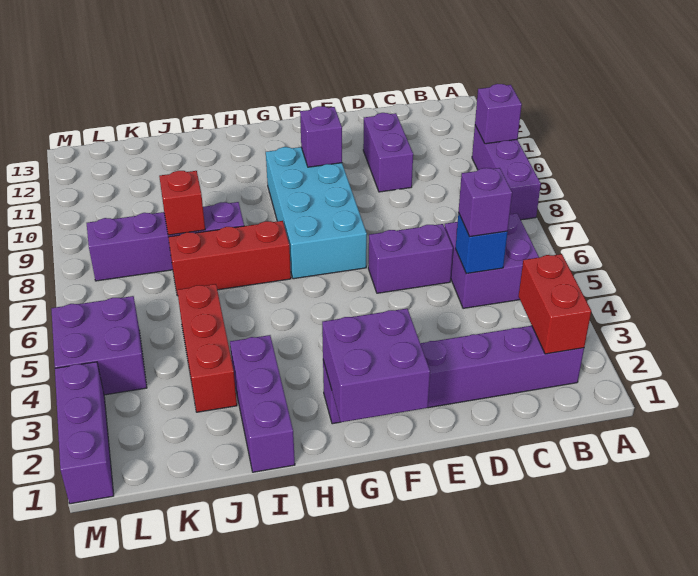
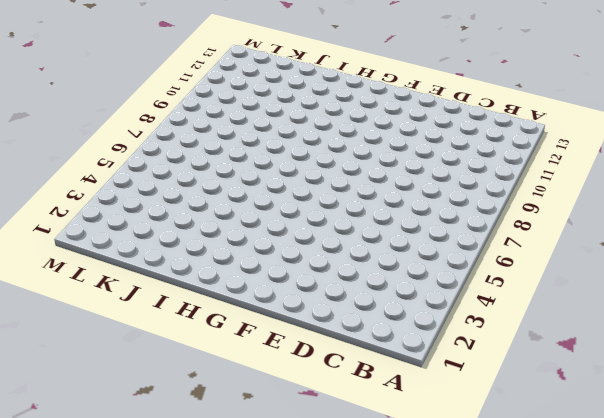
none -> purple brick A8:A10 level 1
none -> purple brick B2:G2 level 1
none -> purple brick B5:C6 level 1

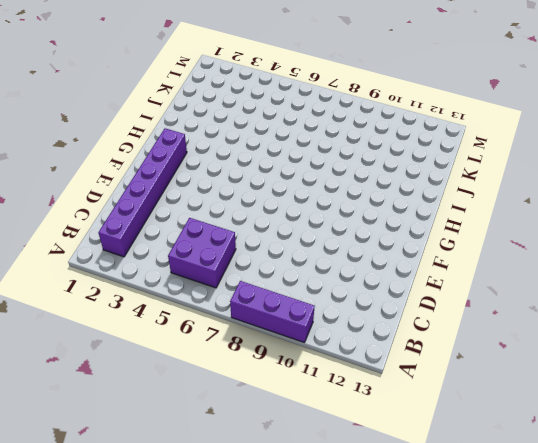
none -> purple brick D6:E6 level 1
none -> purple brick D10:D11 level 1
none -> cyan brick F7:G10 level 1

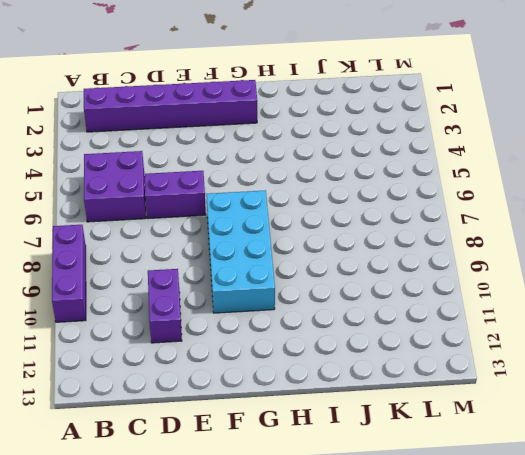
none -> red brick H7:J7 level 1
none -> purple brick I1:I3 level 1
none -> purple brick I8:L8 level 1

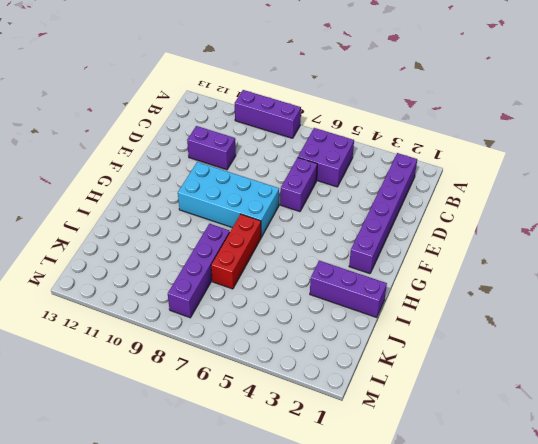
none -> red brick J3:J5 level 1
none -> purple brick L4:M5 level 1
none -> purple brick M1:M3 level 1

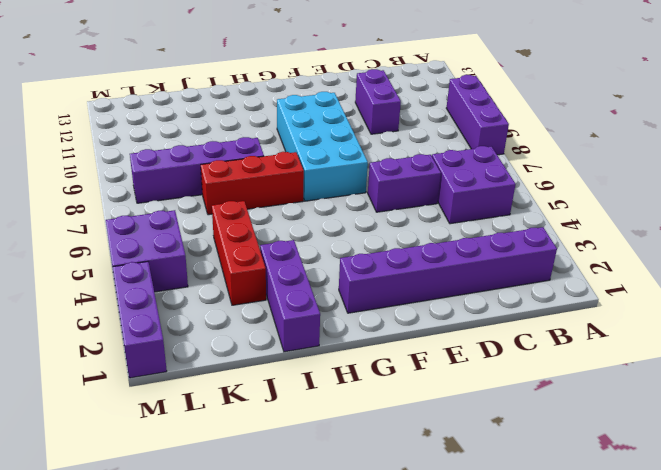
none -> purple brick A10 level 2
none -> red brick B2:B3 level 2
none -> blue brick C5 level 2

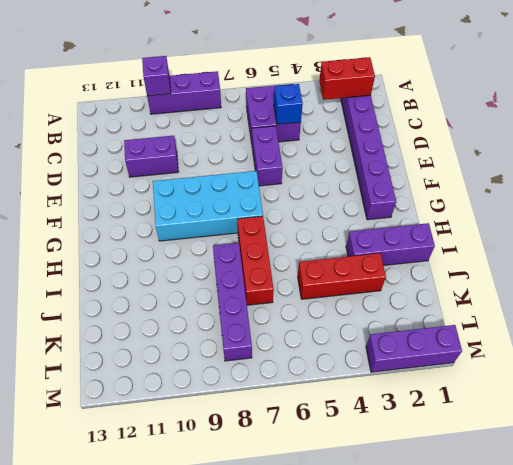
none -> purple brick L4:M5 level 1
none -> purple brick F1:G2 level 2
none -> purple brick F10 level 2

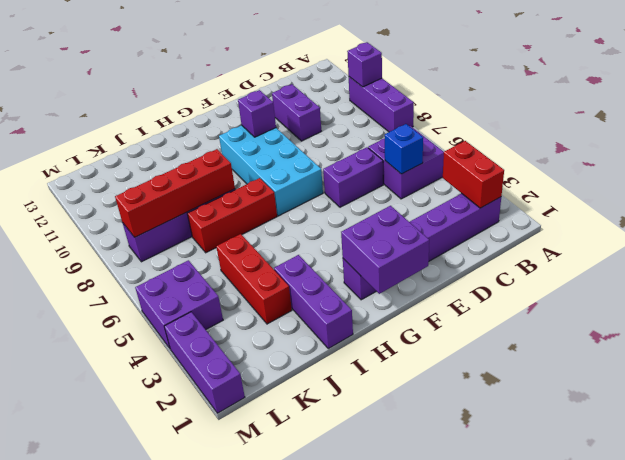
red brick I8:L8 level 2 -> red brick J8 level 2
none -> purple brick C5 level 3

